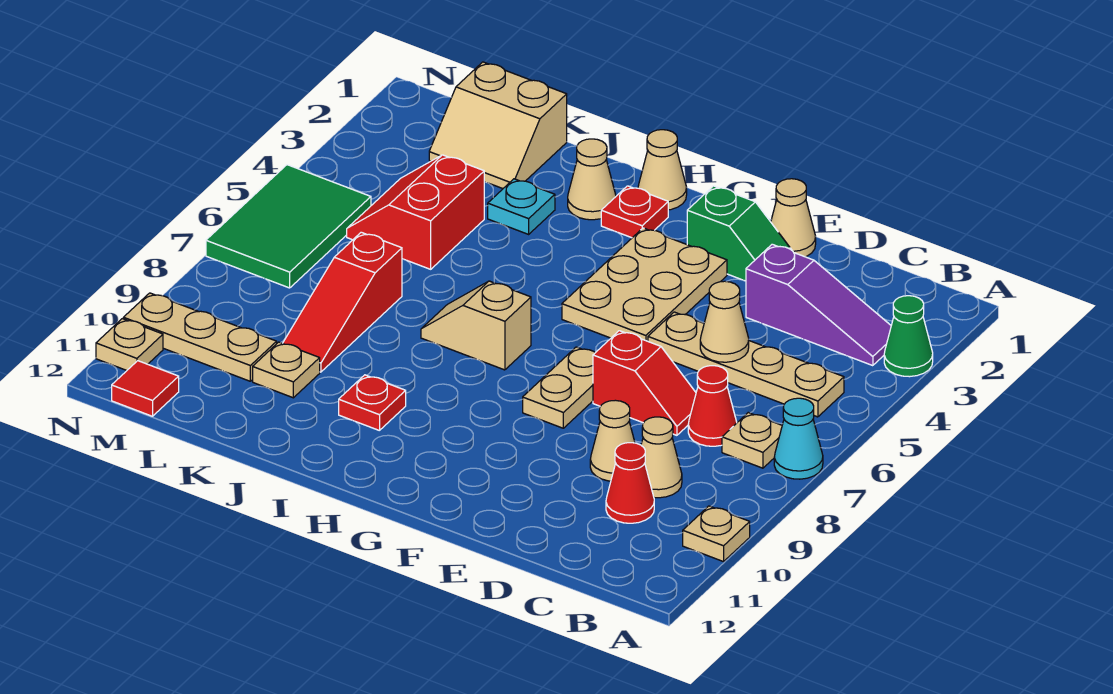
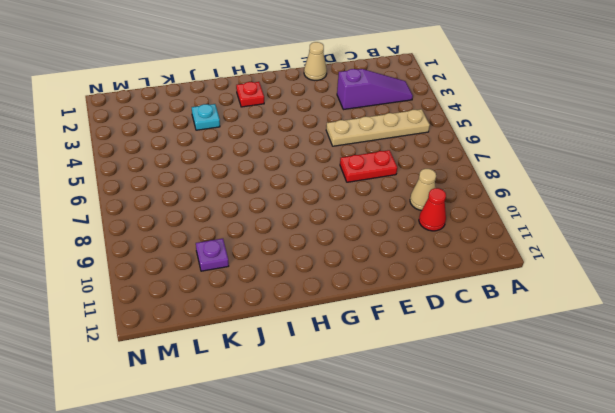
red plate D7:E7 level 1 -> red slope D7:E7 level 1 top E
purple plate K10 level 1 -> tan plate K10 level 1
none -> green cone A3 level 1
none -> cyan cone A7 level 1
none -> tan plate A10 level 1
none -> tan plate B7 level 1

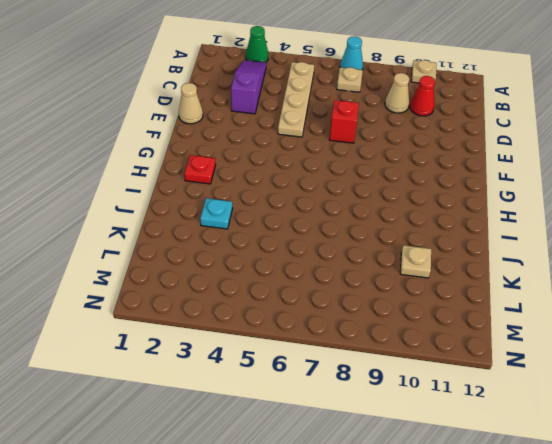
none -> red cone C7 level 1
none -> tan cone D9 level 1
none -> green slope E2:F2 level 1 top F
none -> tan plate F3:G5 level 1

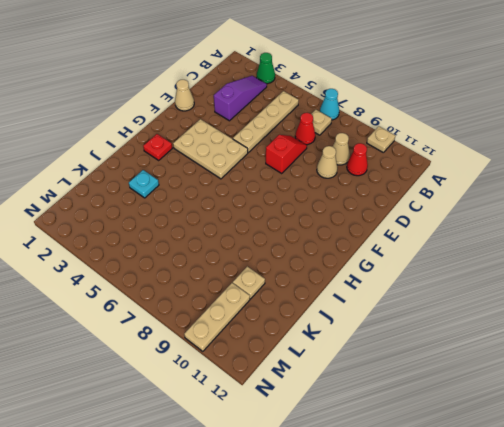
none -> green slope E2:F2 level 1 top F
none -> tan plate F7:F8 level 1
none -> tan cone H1 level 1
none -> tan slope H7:I7 level 1 top H

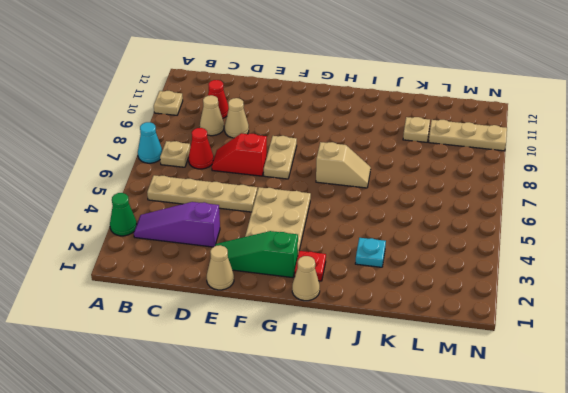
green slope E2:G2 level 1 top G -> green slope E2:F2 level 1 top F
none -> tan cone I2 level 1
none -> red plate I10 level 1
none -> tan slope K1:L2 level 1 top 1
none -> red slope K4:L5 level 1 top K

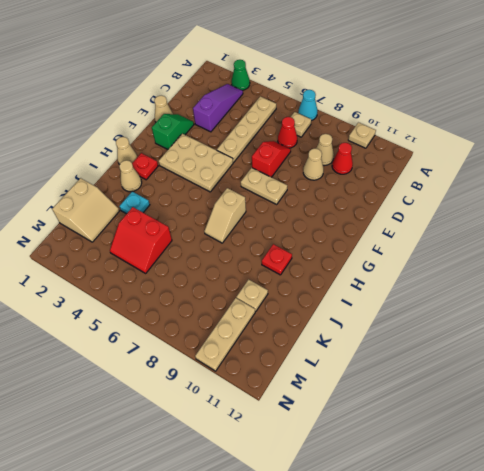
none -> red slope K7:K9 level 1 top 7
none -> green tile M5:N7 level 1
none -> red tile M12 level 1
none -> tan plate N11 level 1

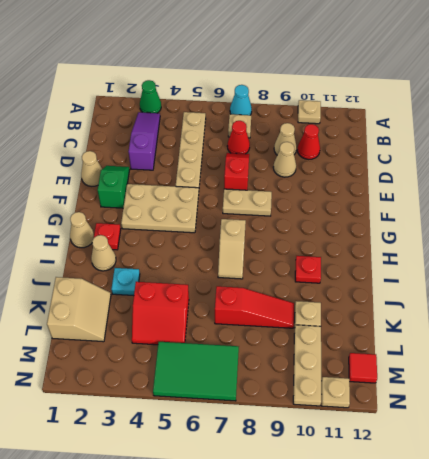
none -> tan cone D5 level 2

